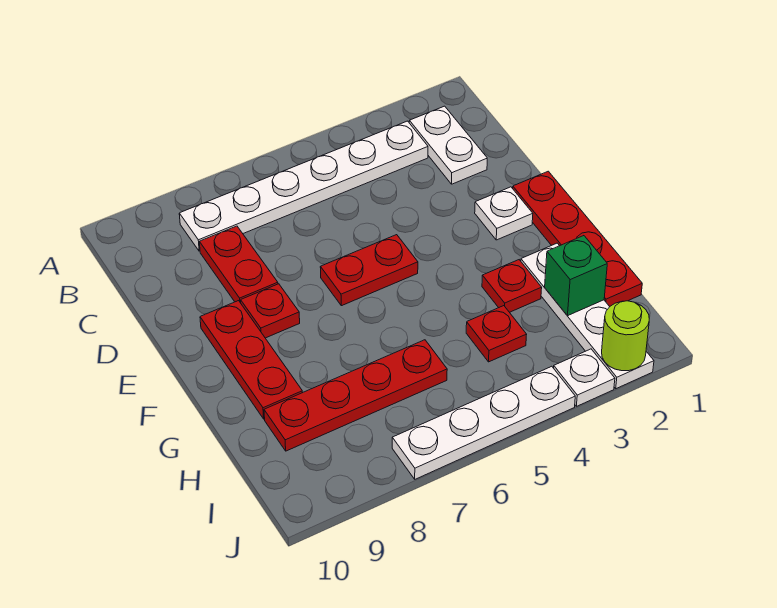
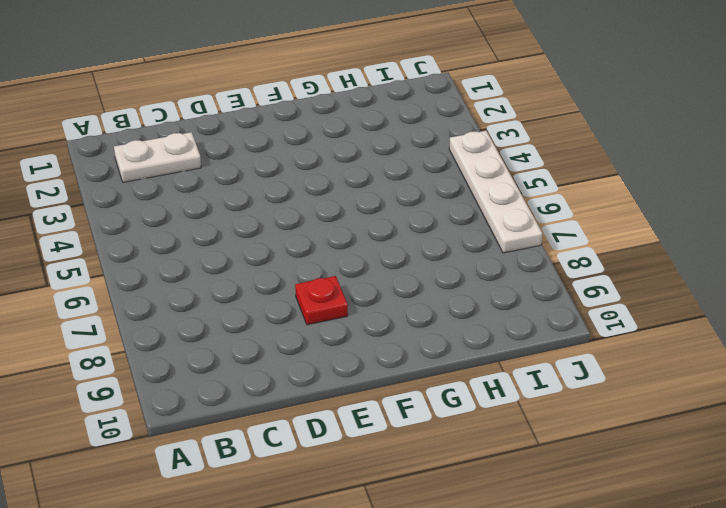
none -> white plate B3:B8 level 1
none -> red plate C8:D8 level 1
none -> red plate E1:H1 level 1

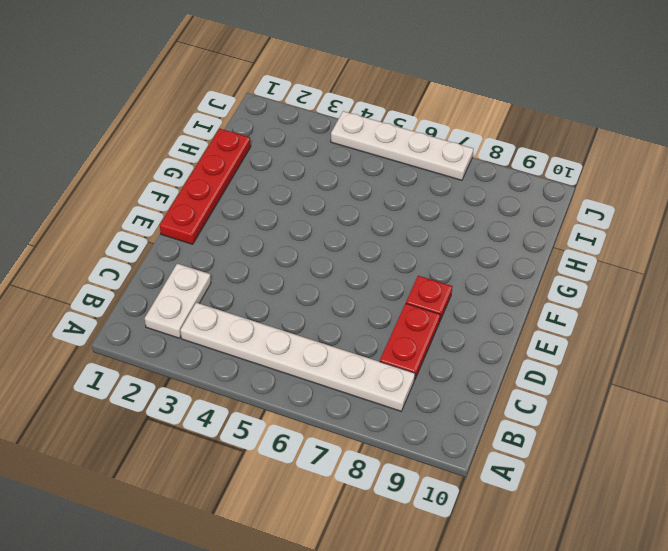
none -> white plate E2 level 1
none -> red plate E5:E6 level 1
none -> red plate E9:G9 level 1

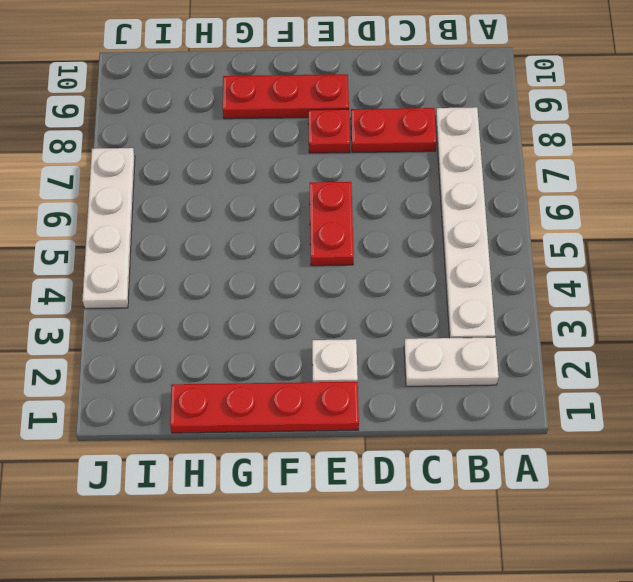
none -> white plate G2:J2 level 1
none -> red plate G3 level 1
none -> red plate H4 level 1

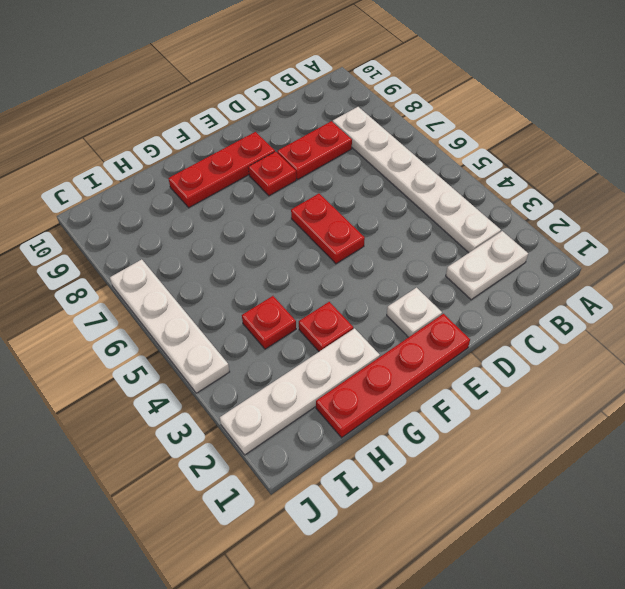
none -> red plate H6:H9 level 1
none -> white plate J3 level 1
none -> green brick H2 level 2

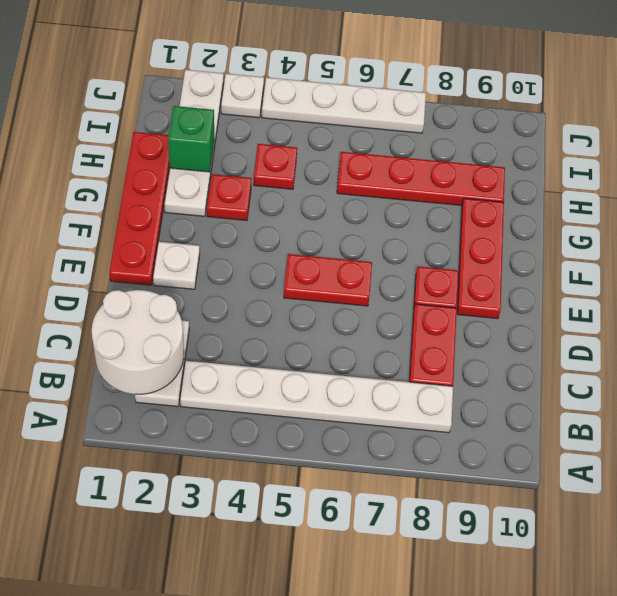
white round brick B1:C2 level 2 -> none
none -> lime round brick J2 level 2

